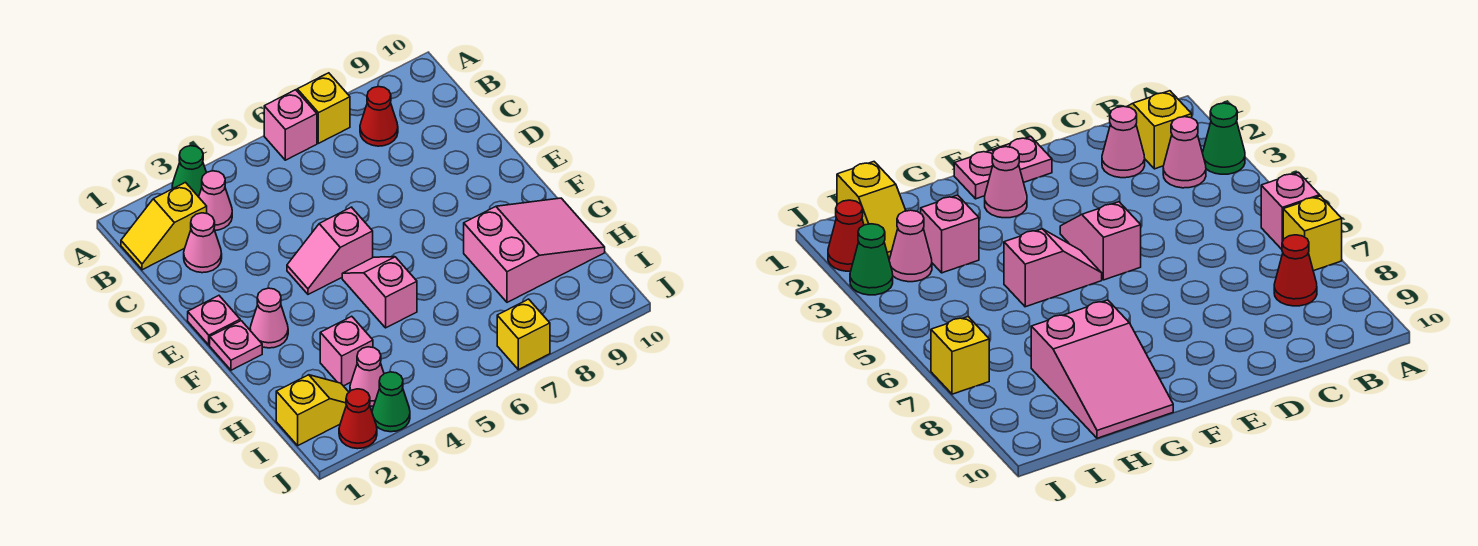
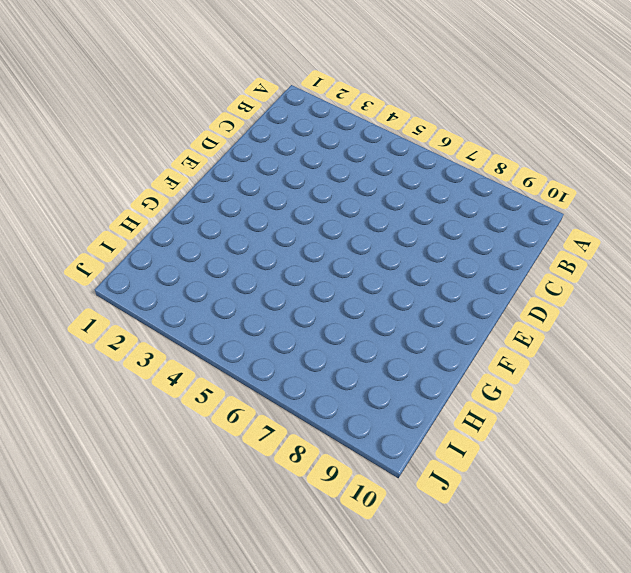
none -> green cone A3 level 1
none -> pink brick A6 level 1
none -> yellow brick A7 level 1

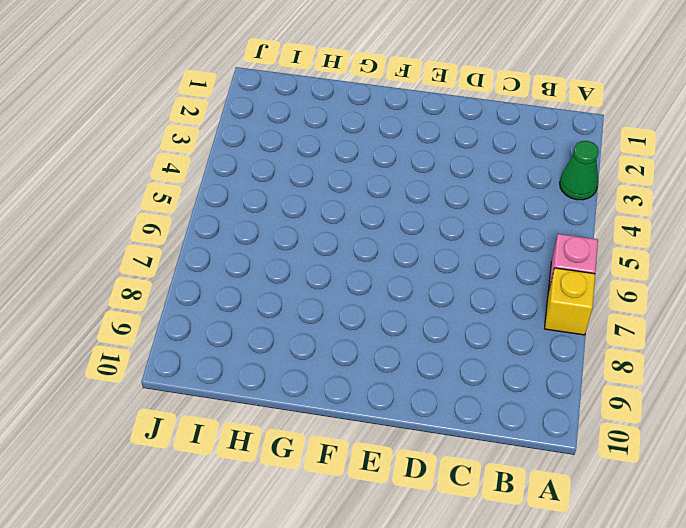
none -> yellow slope B1:B2 level 1 top 2
none -> pink cone B3 level 1
none -> red cone B8 level 1

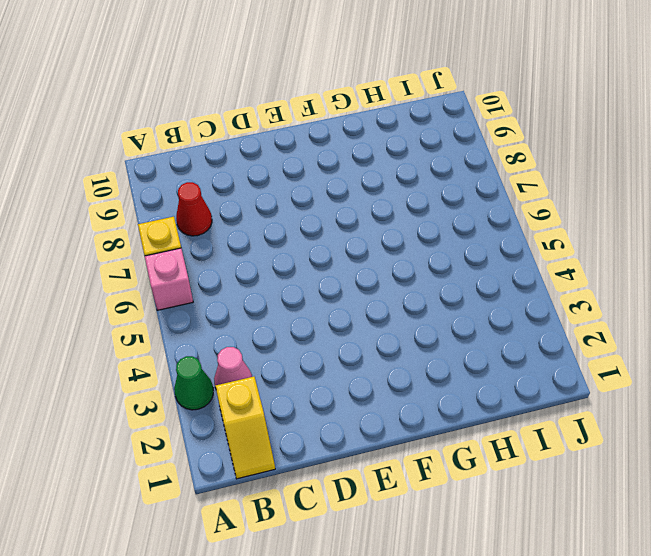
none -> pink cone C2 level 1
none -> pink plate E1 level 1
none -> pink slope E4:E5 level 1 top 5

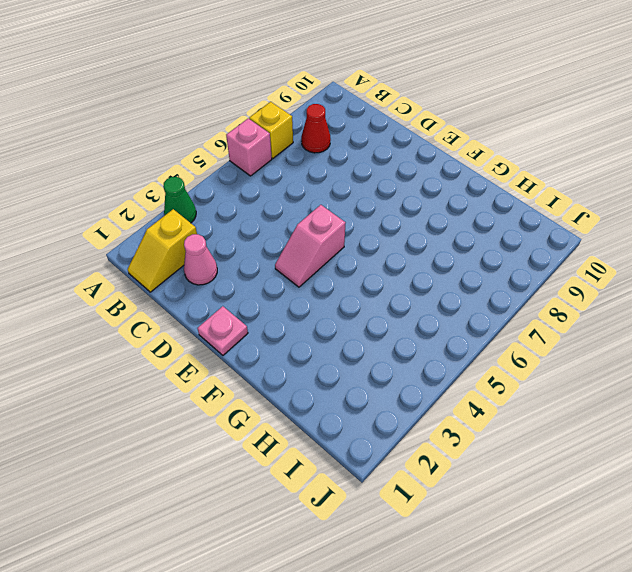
none -> pink cone B3 level 1
none -> pink plate F1 level 1
none -> pink cone F2 level 1

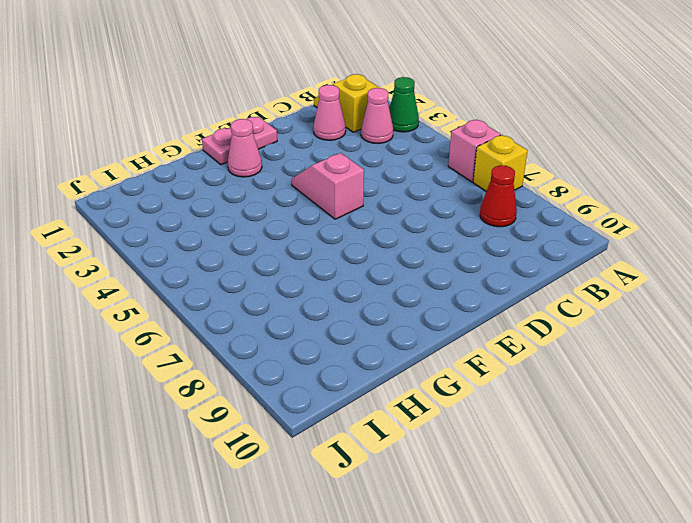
none -> pink slope F5:G5 level 1 top G
none -> pink slope G8:H10 level 1 top 8
none -> pink brick H3 level 1

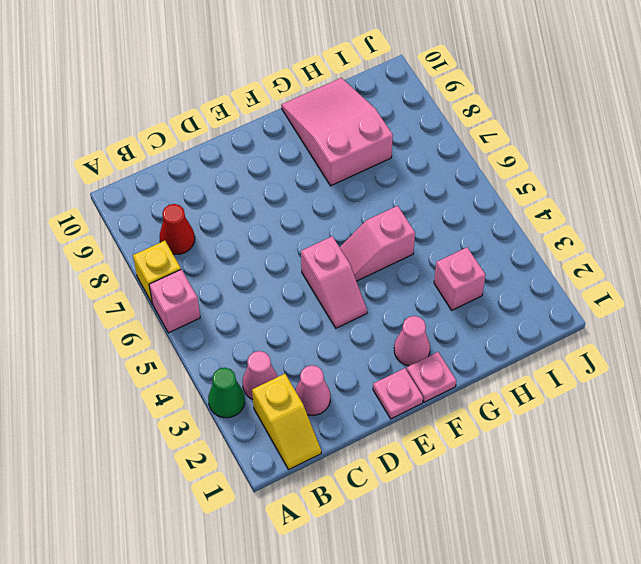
none -> yellow slope I1:I2 level 1 top 1
none -> pink cone I3 level 1
none -> red cone J2 level 1

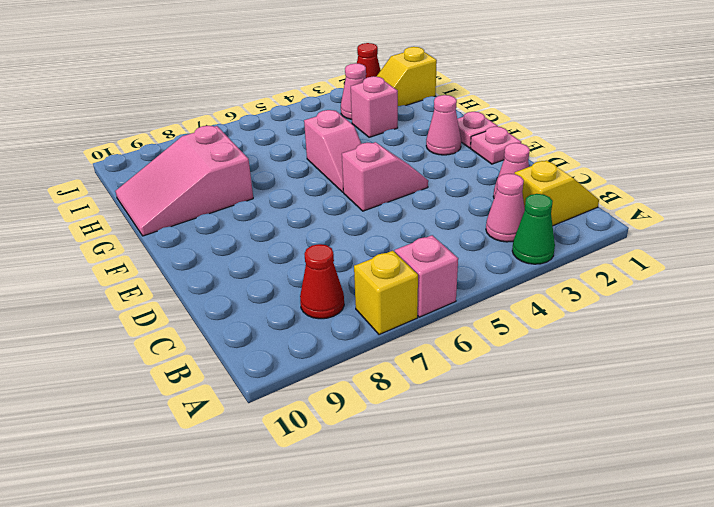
none -> green cone J3 level 1
none -> yellow brick J7 level 1

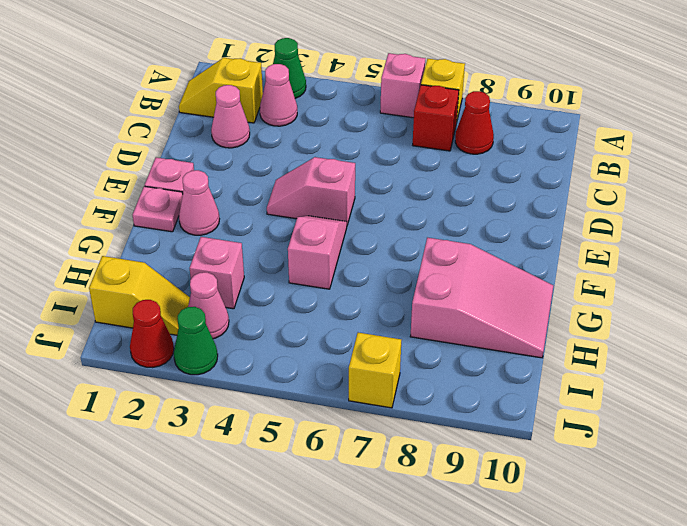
red brick B7 level 1 -> none

